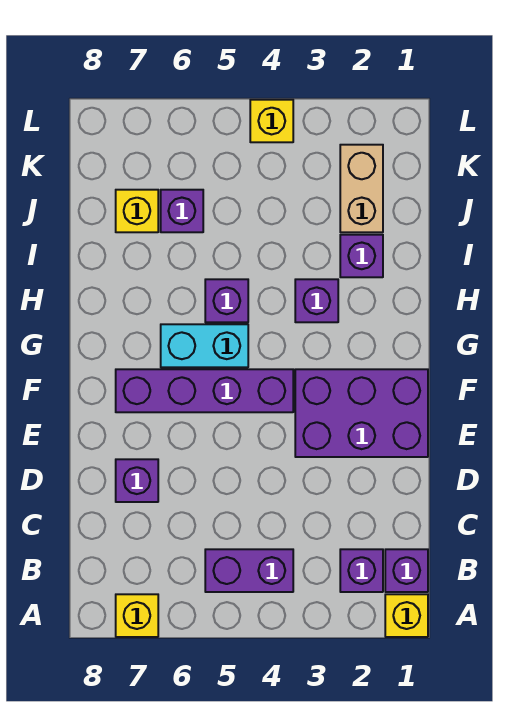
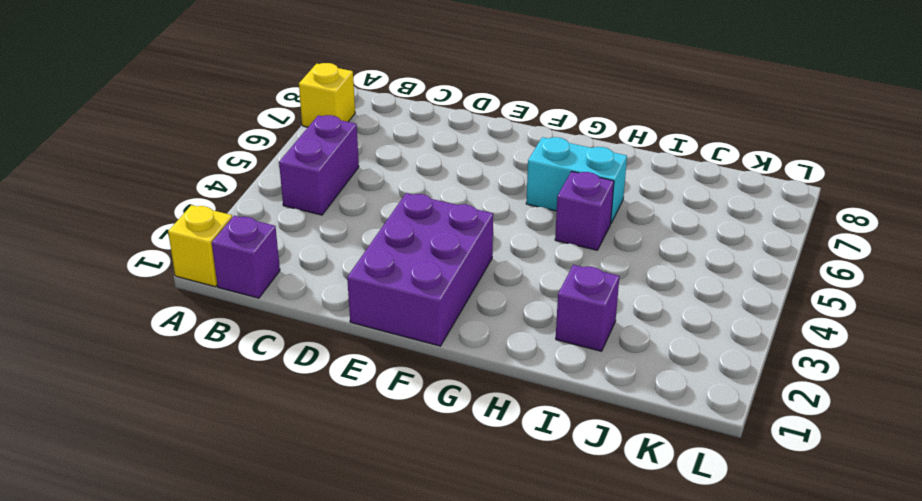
cyan brick G6:H6 level 1 -> cyan brick G5:G6 level 1
none -> purple brick B2 level 1
none -> purple brick D7 level 1
none -> purple brick F4:F7 level 1

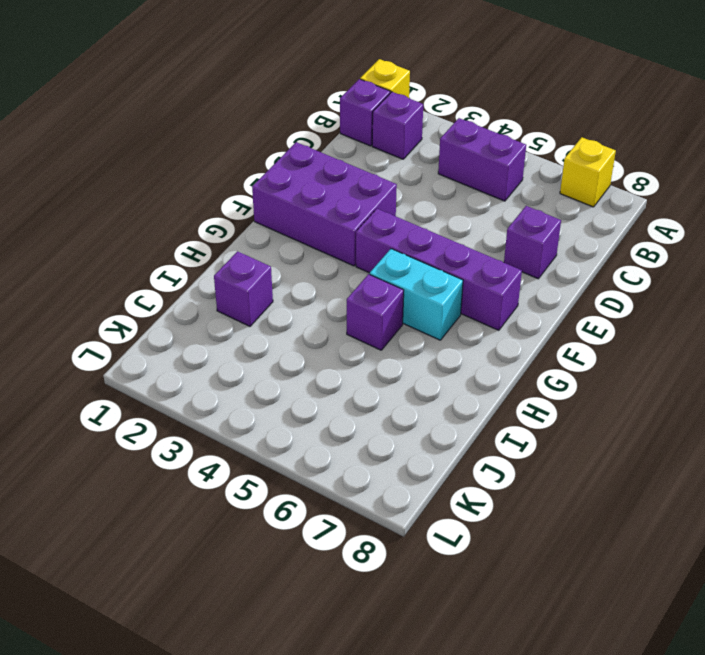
none -> purple brick H3 level 1
none -> tan brick J2:K2 level 1
none -> purple brick J6 level 1

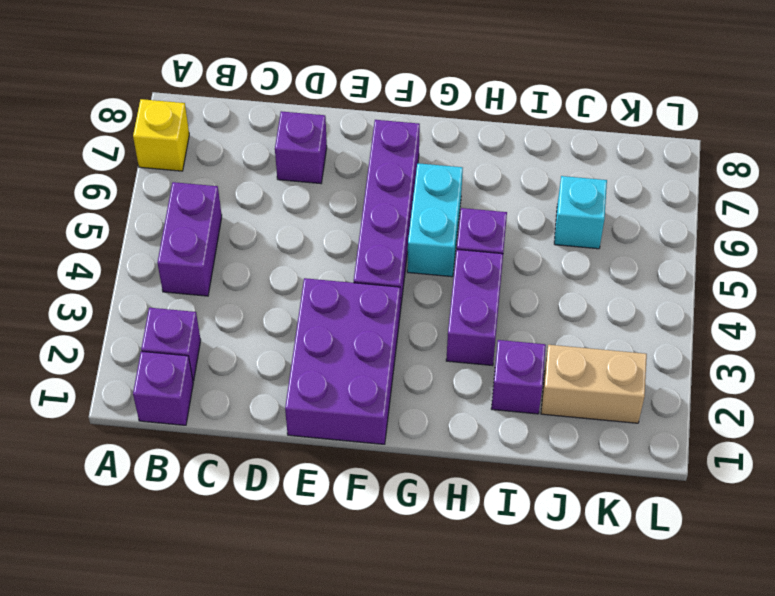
purple brick H3:H4 level 1 -> purple brick H3 level 1
cyan brick J6 level 1 -> purple brick J6 level 1
none -> yellow brick A1 level 1
none -> yellow brick J7 level 1
none -> yellow brick L4 level 1

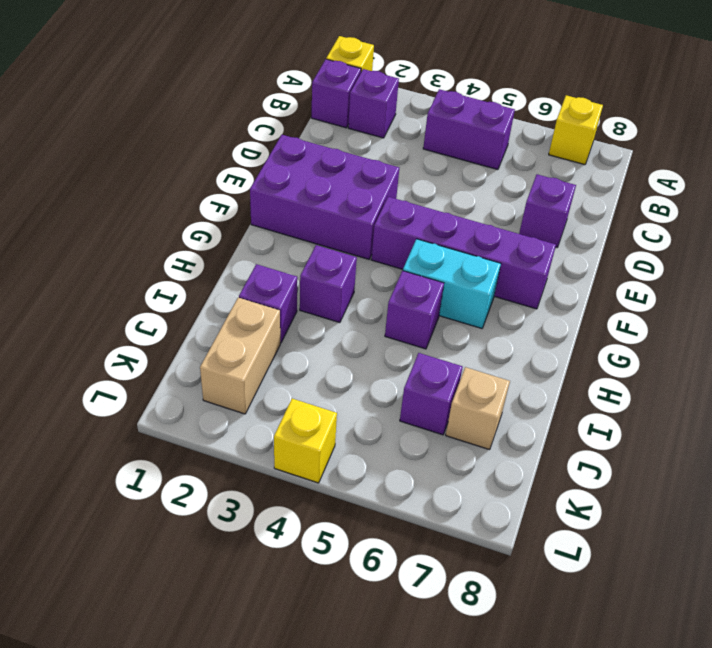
tan brick J7 level 1 -> yellow brick J7 level 1

